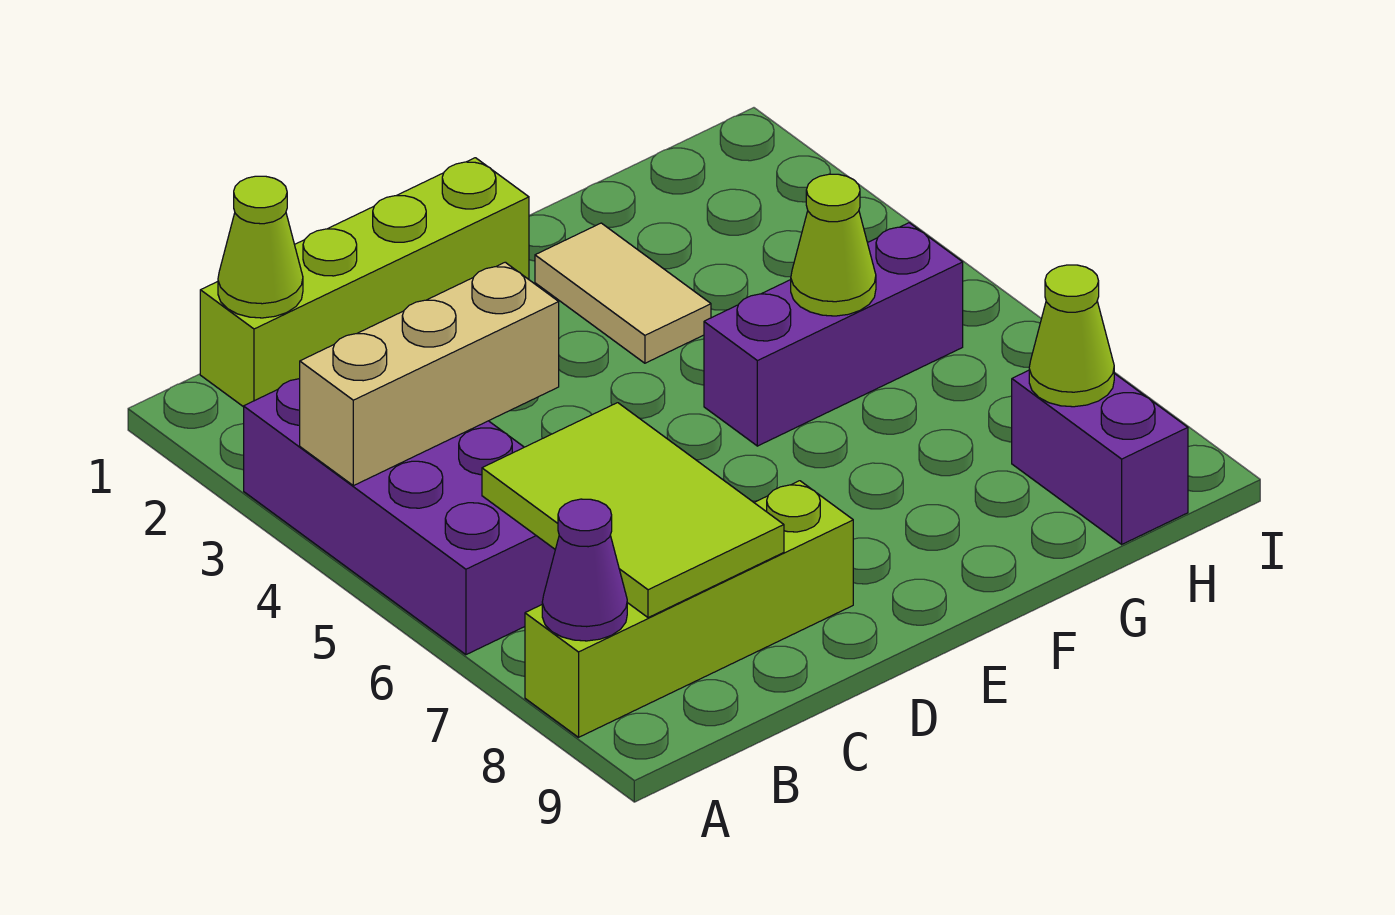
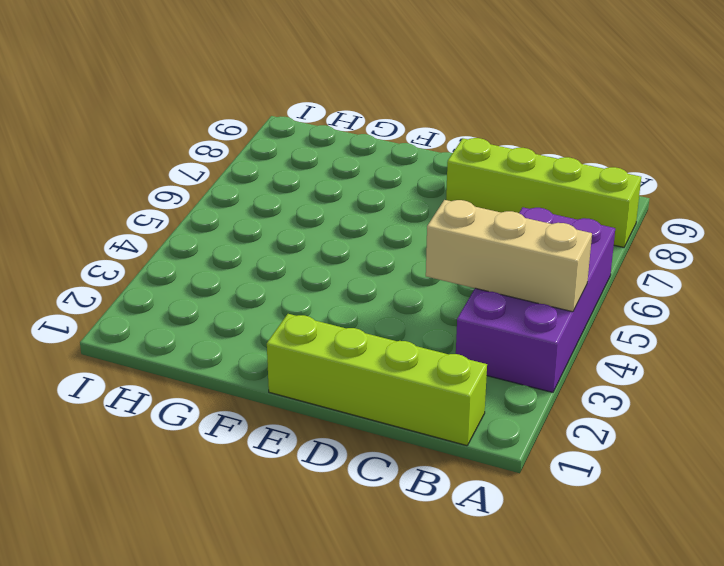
none -> tan tile F2:F3 level 1
none -> purple brick F5:H5 level 1
none -> purple brick H8:H9 level 1

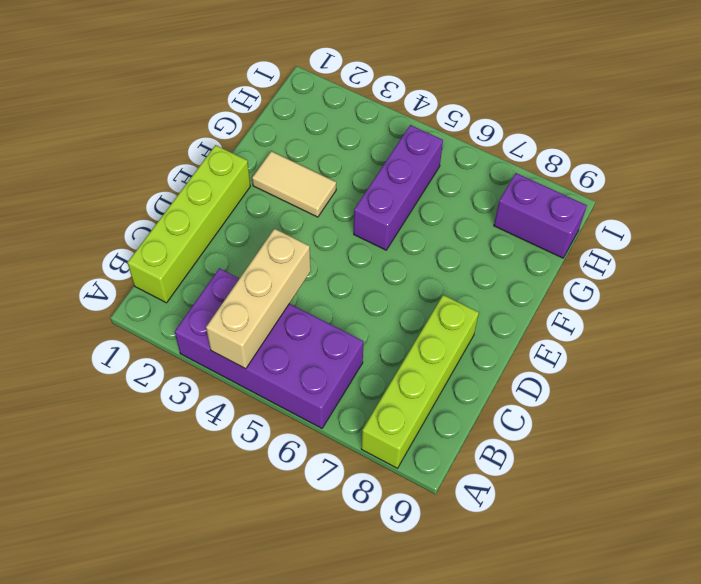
none -> purple cone A8 level 2
none -> lime cone B1 level 2
none -> lime tile B6:C8 level 2

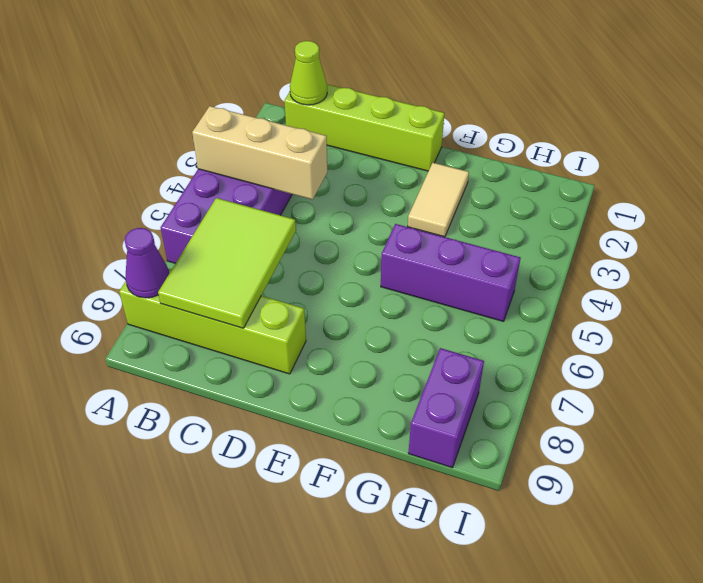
none -> lime cone G5 level 2
none -> lime cone H8 level 2

